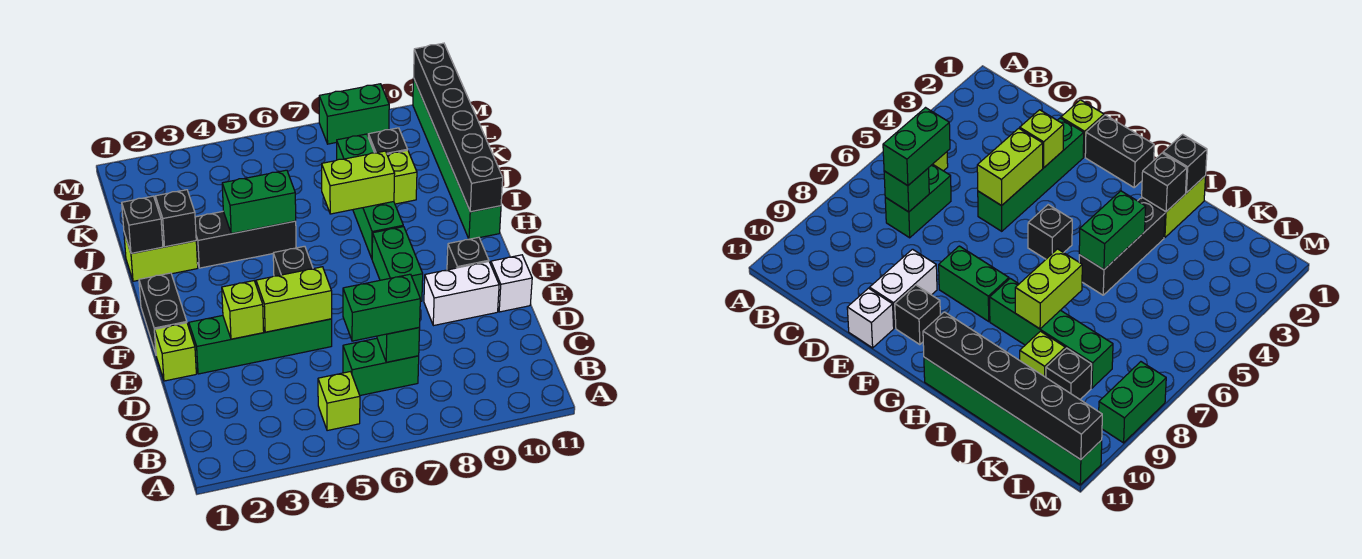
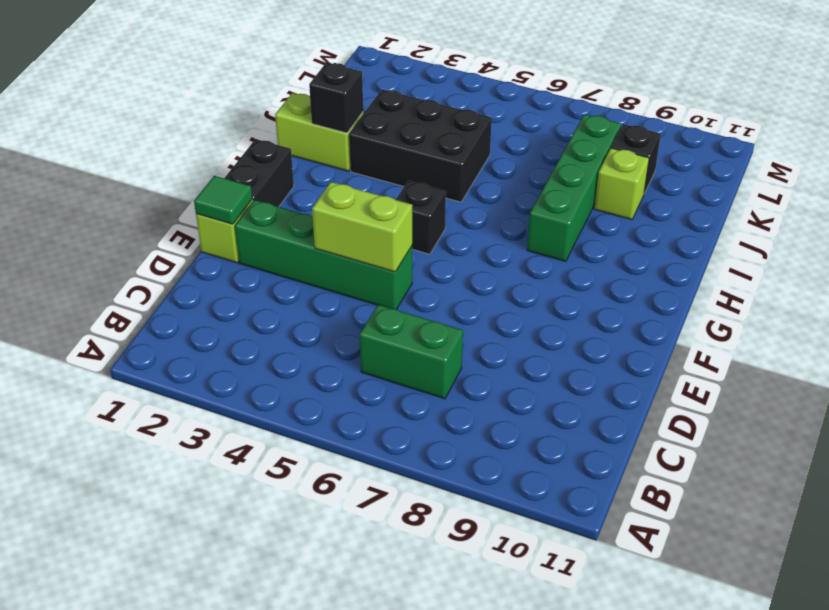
green tile E1 level 2 -> none
black brick I3:J5 level 1 -> black brick I3:I5 level 1
none -> lime brick B5 level 1
none -> white brick E9:E10 level 1
none -> white brick E11 level 1

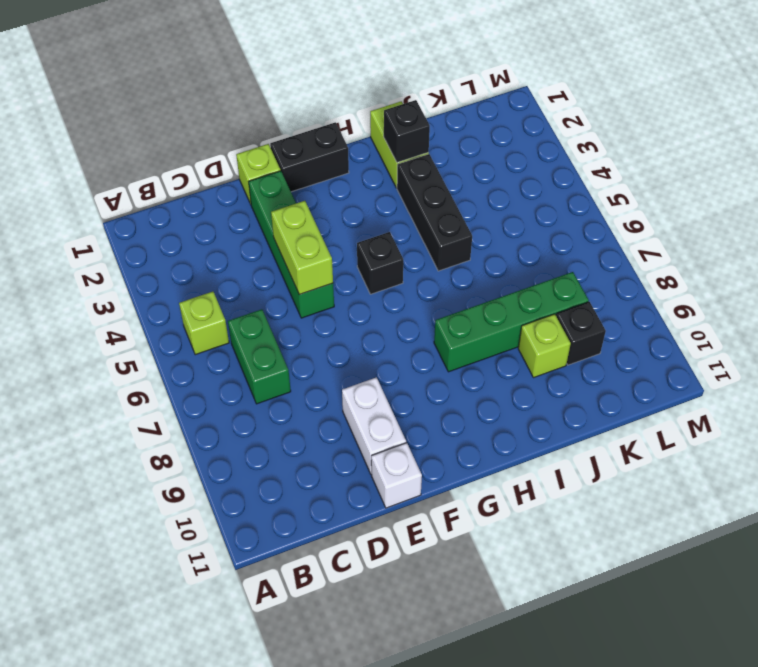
none -> green brick F8:G8 level 1
none -> black brick F10 level 1
none -> green brick H11:M11 level 1

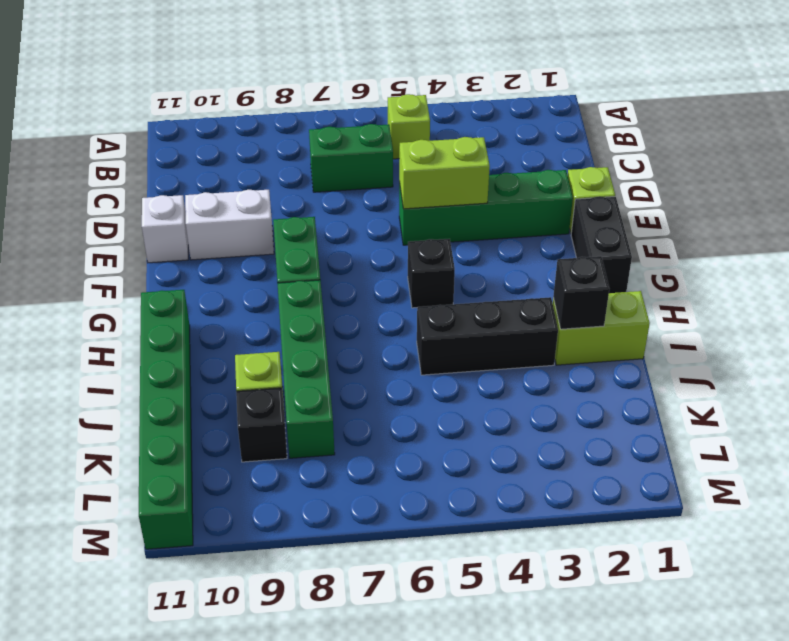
none -> black brick F10 level 1
none -> green brick M8:M9 level 1
none -> green brick C7 level 2

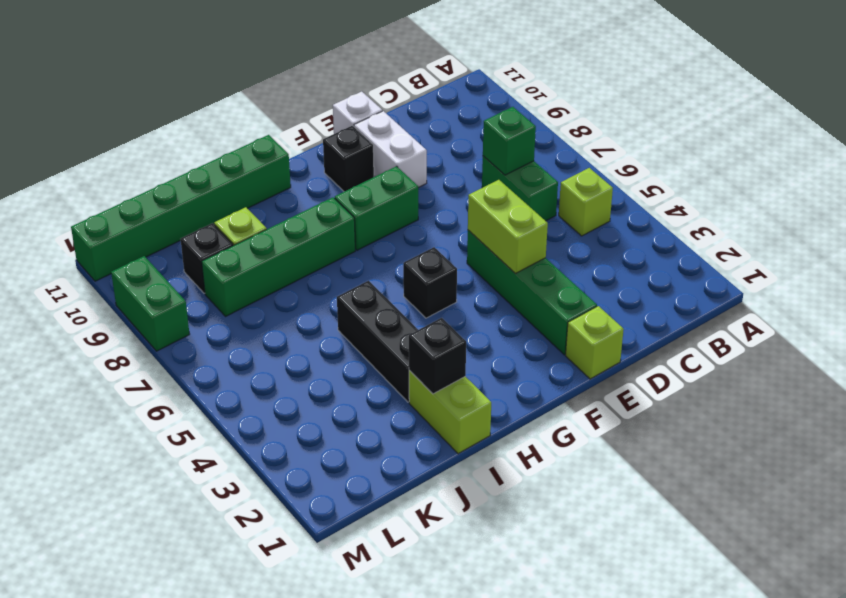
none -> black brick F1:G1 level 1
none -> lime brick E3 level 2
none -> black brick H11:M11 level 2

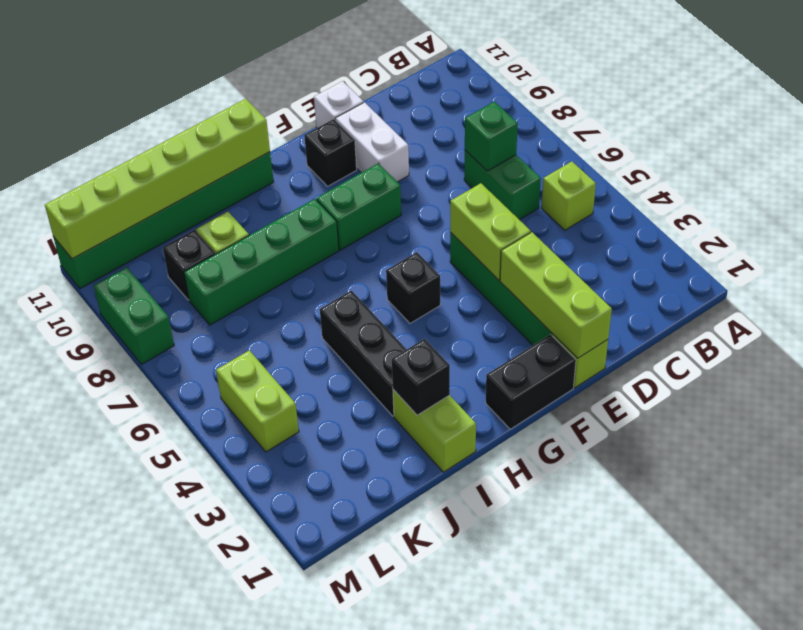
lime brick E1:E3 level 2 -> lime brick E3 level 2
lime brick H11:M11 level 2 -> black brick H11:M11 level 2
lime brick L4:L5 level 1 -> lime brick I7:I8 level 2
none -> black brick I1 level 2
none -> green brick I4:I5 level 2
none -> green brick C6:C7 level 3

